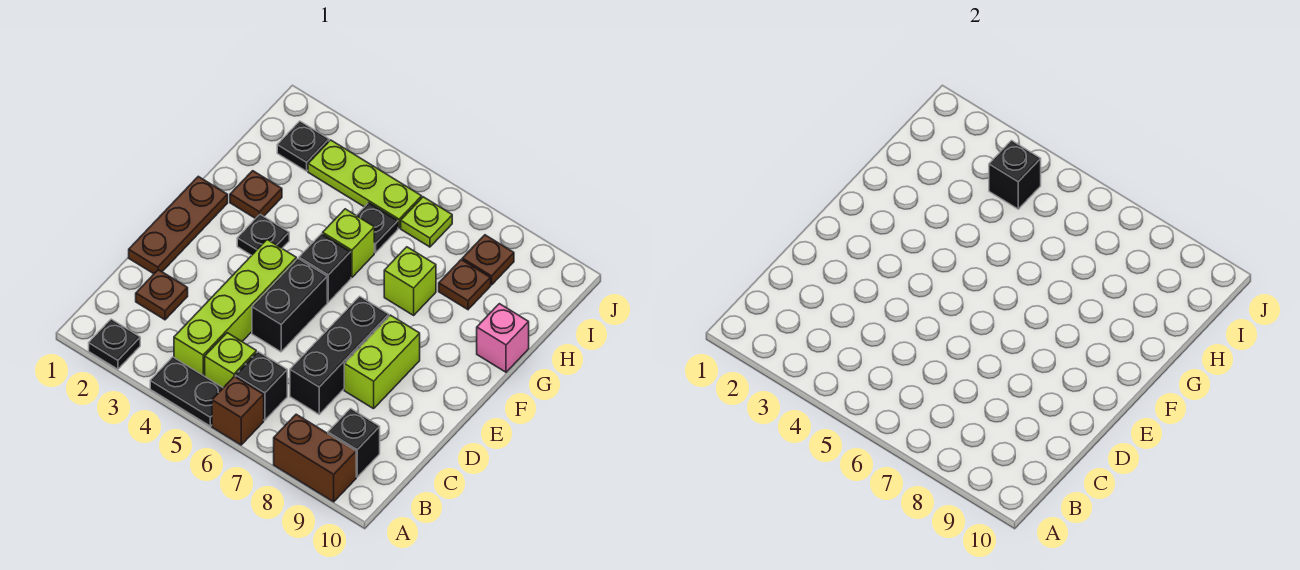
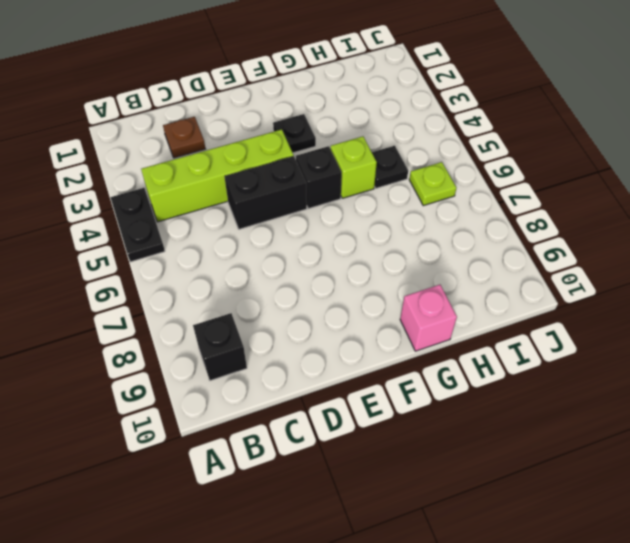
none -> black plate A2 level 1
none -> brown brick A6 level 1
none -> brown brick A8:A9 level 1

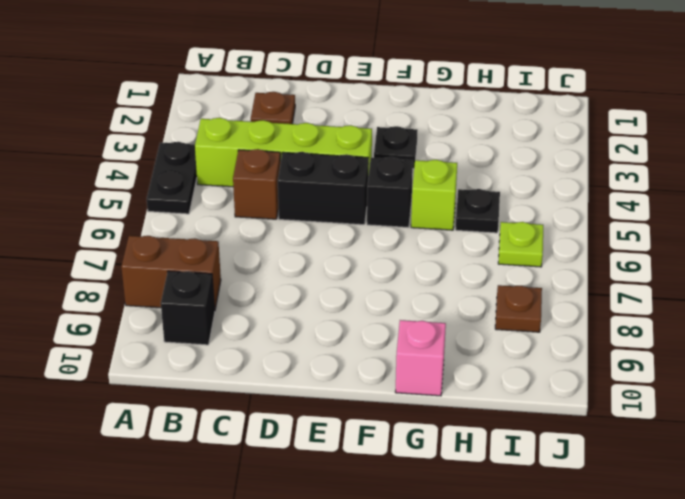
brown brick A8:B8 level 1 -> brown brick A8:A9 level 1
brown brick C5 level 1 -> brown brick A6 level 1
none -> black plate A2 level 1
none -> lime brick B5 level 1
none -> black brick B6 level 1

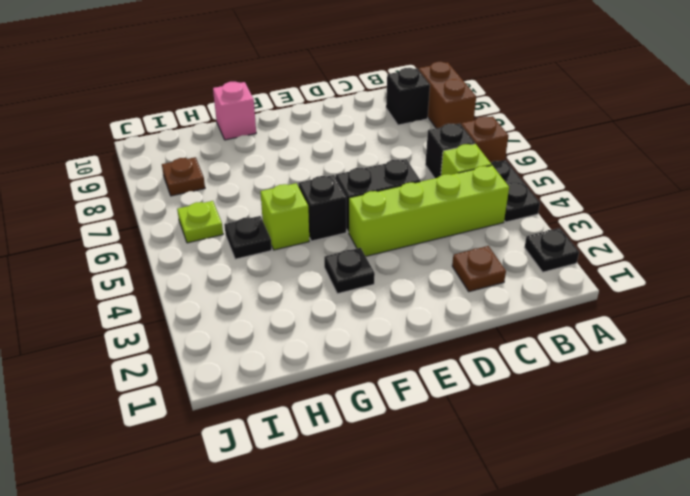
none -> black brick C7:E7 level 1
none -> brown plate D1:F1 level 1
none -> lime brick D8:E8 level 1

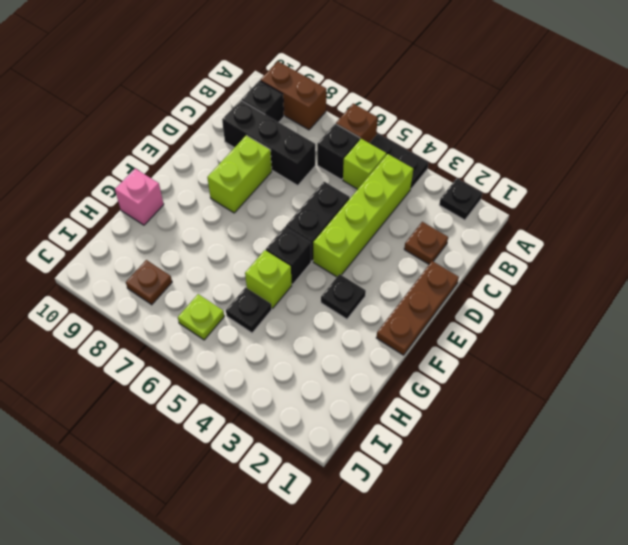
black brick C7:C9 level 1 -> black brick C7:E7 level 1
none -> brown plate G2 level 1
none -> lime brick G7 level 1
none -> brown plate H8 level 1

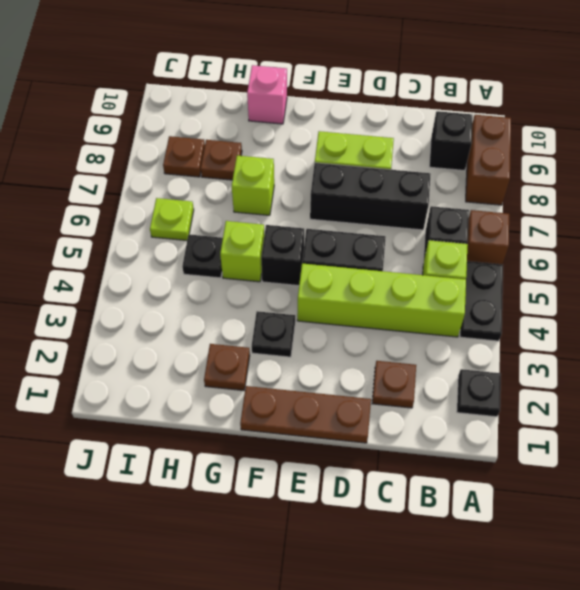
none -> black plate I2 level 1
none -> lime plate I3:I5 level 1
none -> black brick I4 level 2

